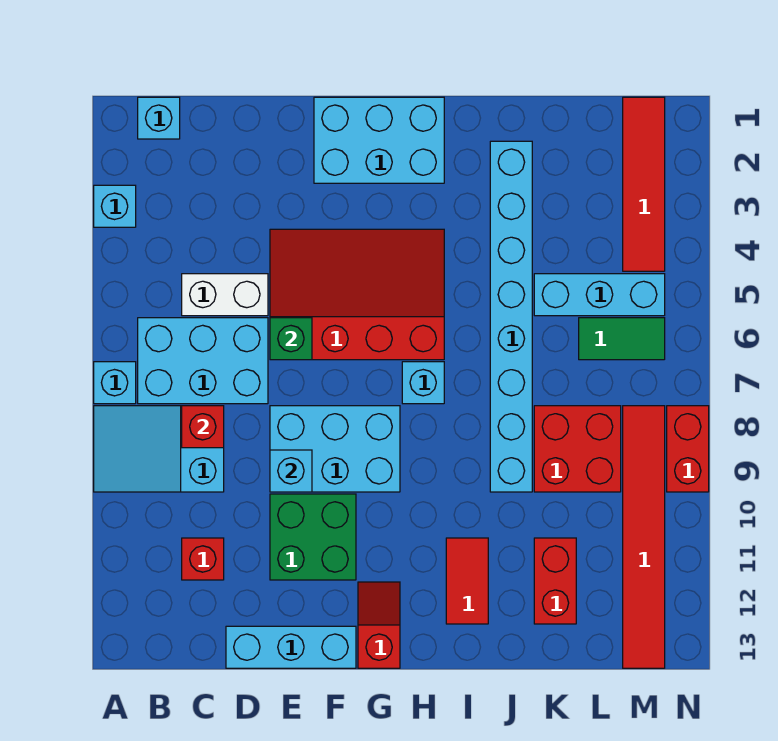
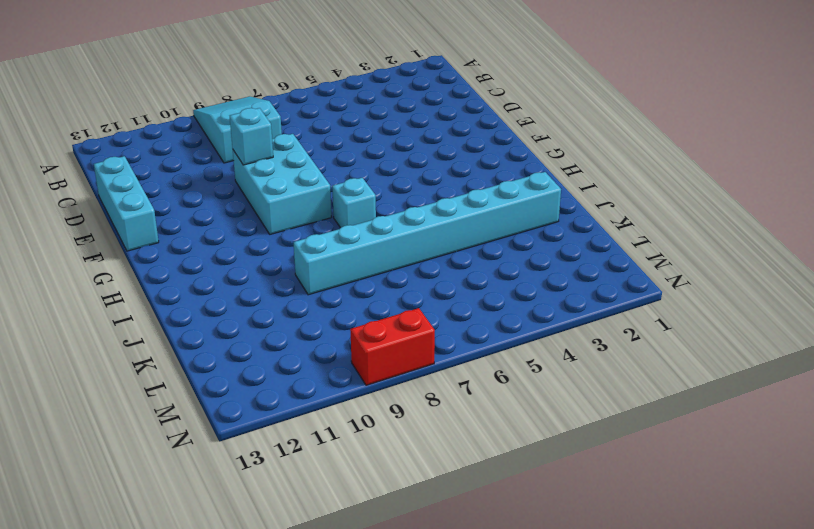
none -> cyan brick A3 level 1
none -> cyan brick A7 level 1
none -> cyan brick B1 level 1

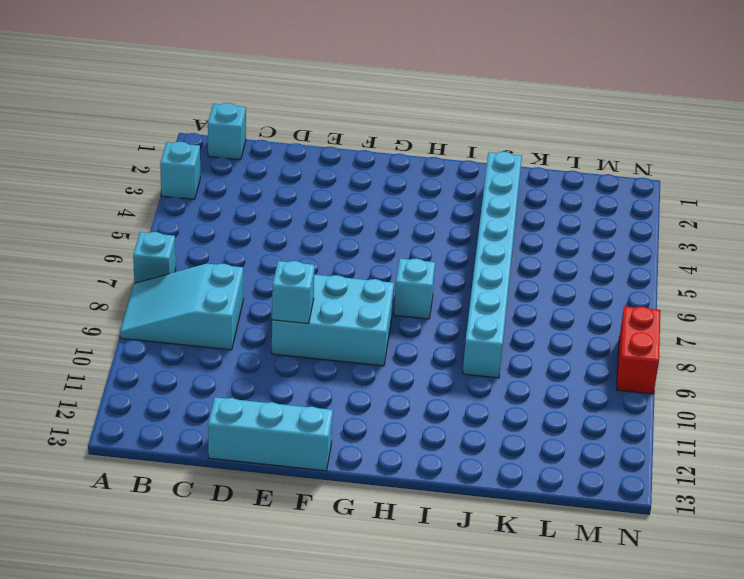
none -> cyan brick B6:D7 level 1
none -> white brick C5:D5 level 1
none -> red brick C11 level 1

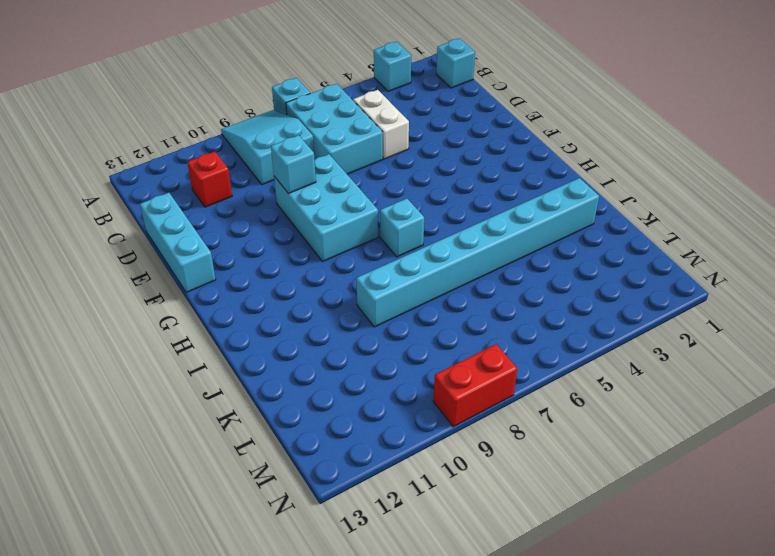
none -> red slope E4:H6 level 1 top 6
none -> green brick E10:F11 level 1
none -> cyan brick F1:H2 level 1

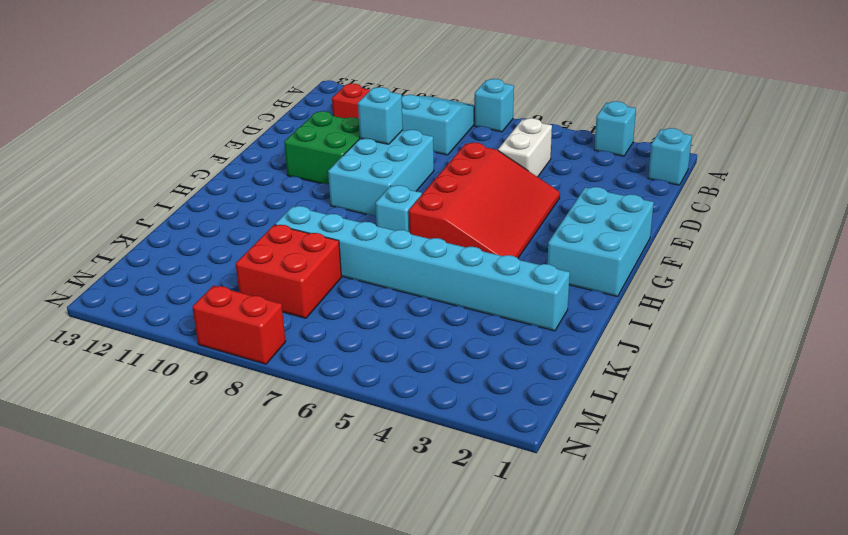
none -> cyan brick B6:D7 level 1
none -> cyan brick D13:F13 level 1
none -> red slope G12:G13 level 1 top 13

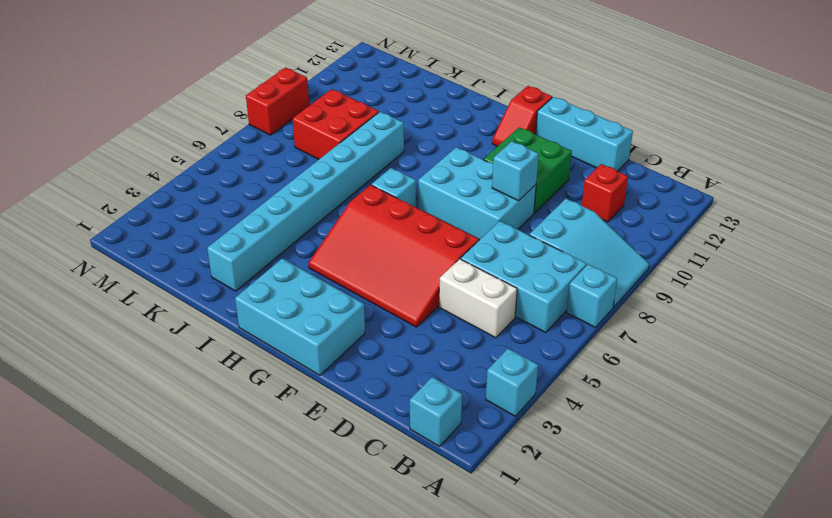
none -> red tile I11:I12 level 1
none -> cyan brick K5:M5 level 1
none -> red brick K11:K12 level 1

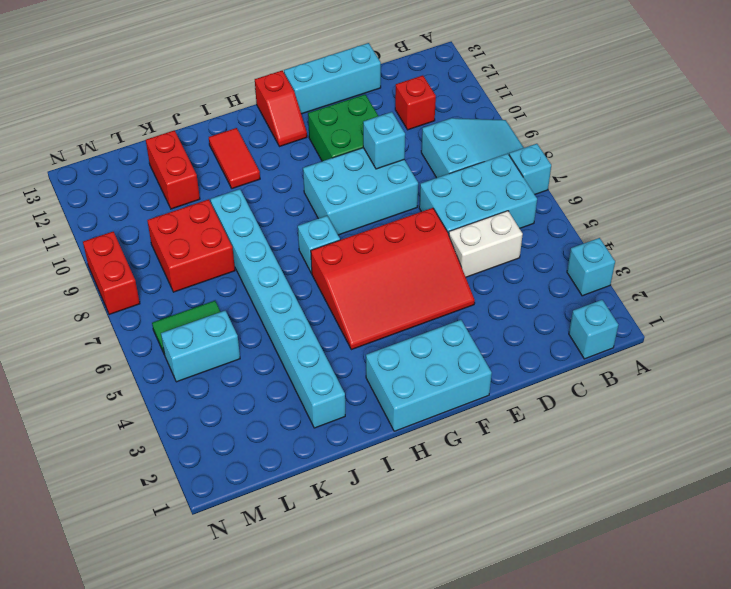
cyan brick L5:M5 level 1 -> cyan brick K5:M5 level 1
none -> red tile M1:M4 level 1
none -> red tile M8:M13 level 1
none -> red brick C8 level 2

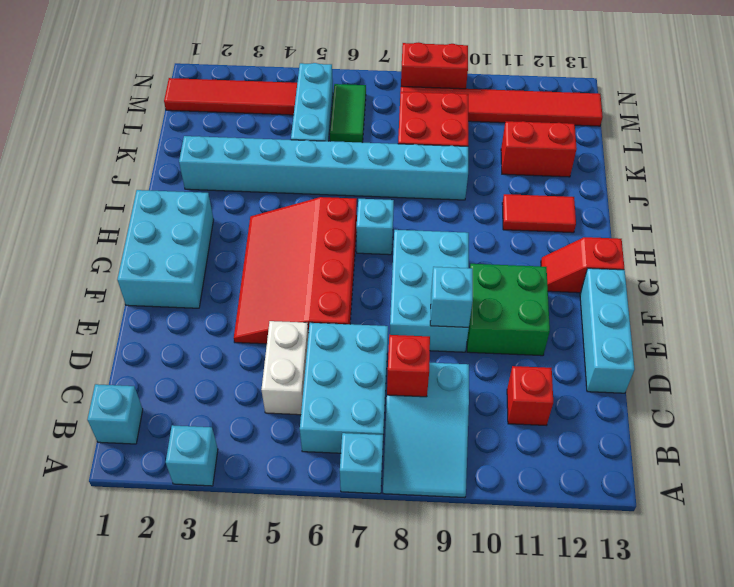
none -> green brick E6 level 2

